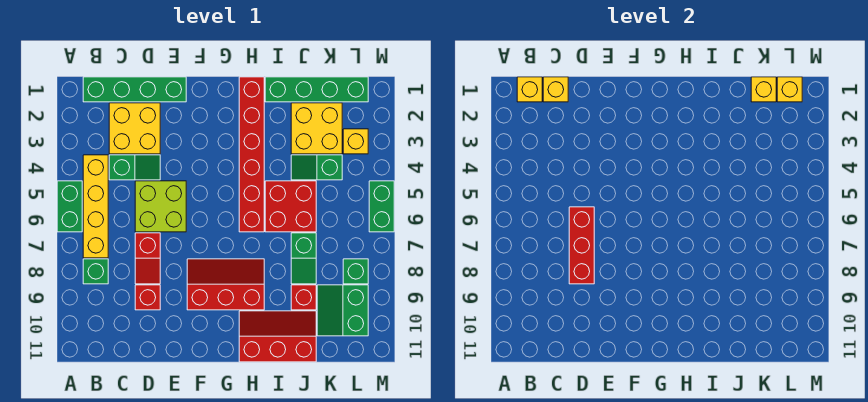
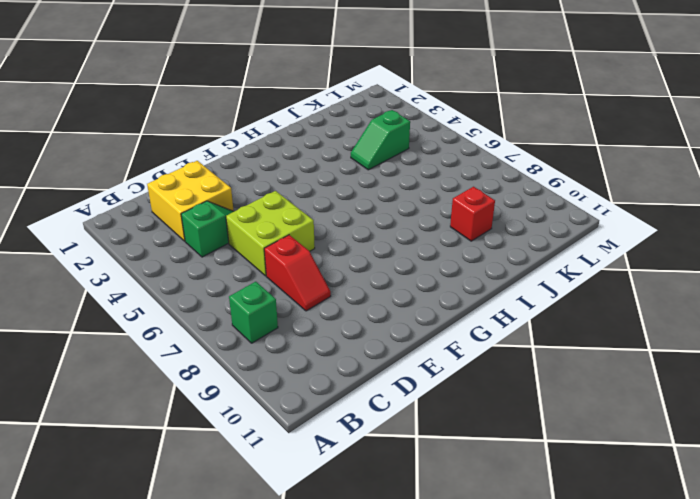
none -> green brick A5:A6 level 1
none -> green brick B1:E1 level 1
none -> yellow brick B4:B7 level 1

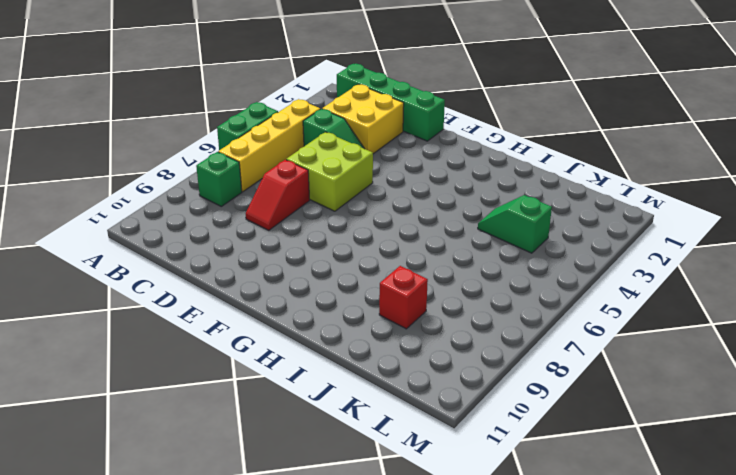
none -> red brick D9 level 1
none -> red slope F8:H9 level 1 top 9
none -> red brick H1:H6 level 1

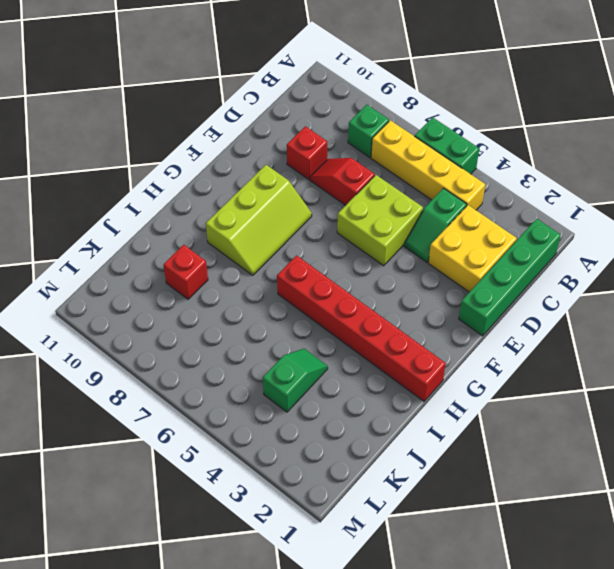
lime slope F8:H9 level 1 top 9 -> red slope F8:H9 level 1 top 9
none -> red slope H10:J11 level 1 top 11
none -> green brick I1:L1 level 1
none -> red brick I5:J6 level 1

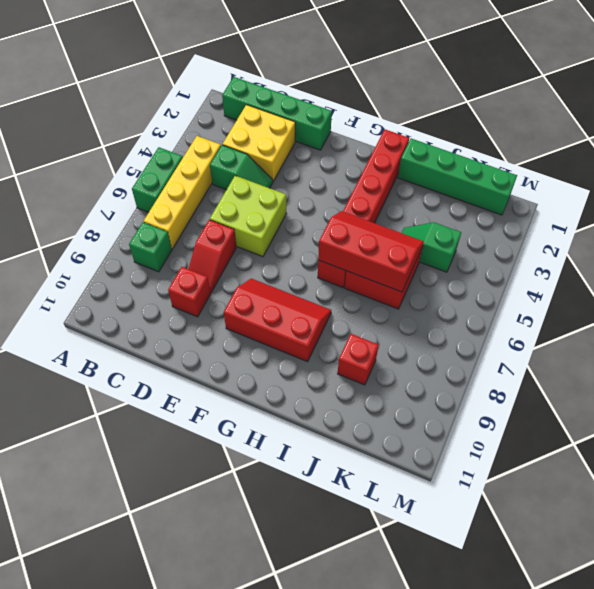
red slope H5:J6 level 2 top 6 -> red slope H10:J11 level 1 top 11
none -> yellow brick J2:K3 level 1
none -> green slope J7:J8 level 1 top 7
none -> green slope K9:L10 level 1 top L

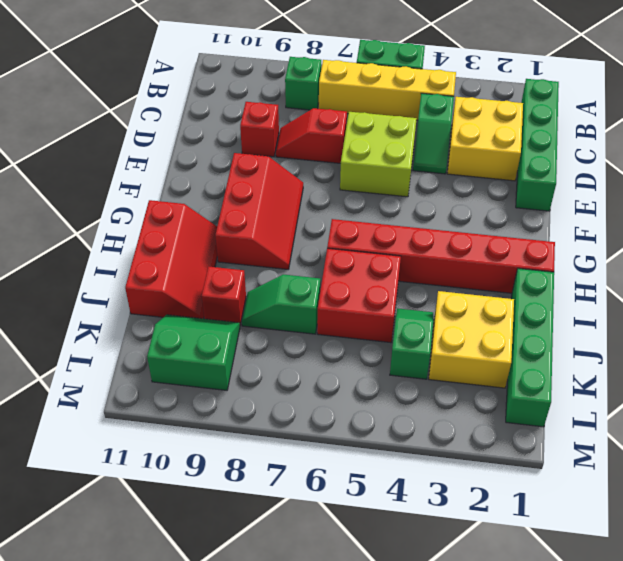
none -> yellow brick L3 level 1
none -> green brick L8 level 1
none -> green brick M5:M6 level 1

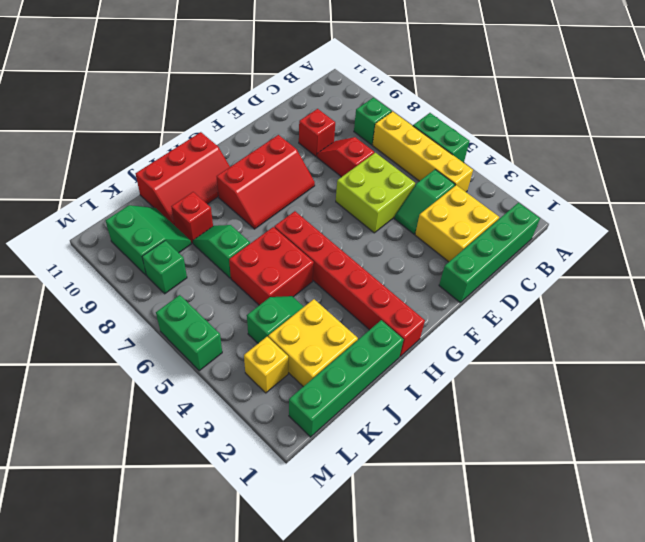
none -> yellow brick B1 level 2
none -> yellow brick C1 level 2
none -> red brick D6:D8 level 2

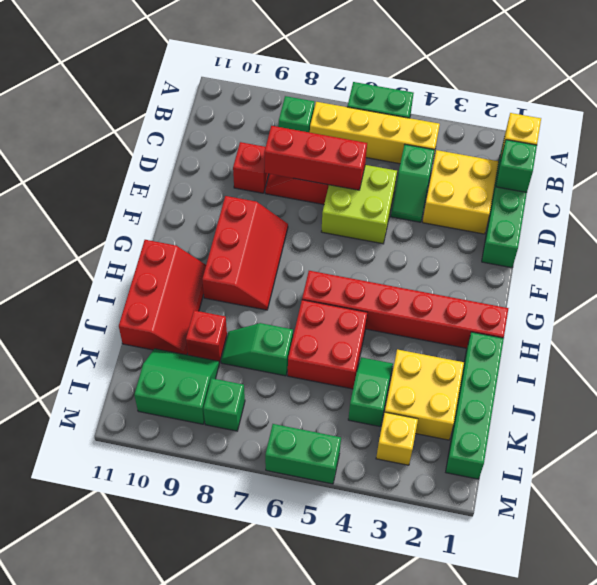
green brick C1 level 2 -> yellow brick C1 level 2
none -> yellow brick K1 level 2
none -> yellow brick L1 level 2

